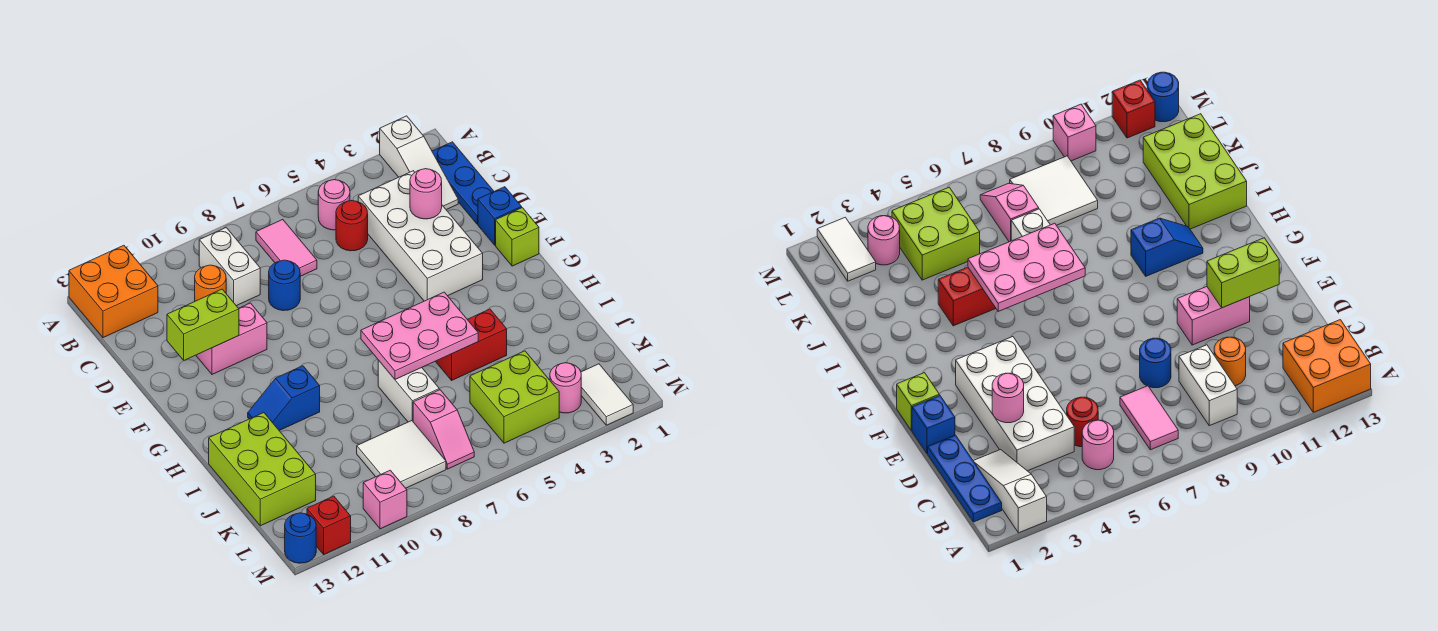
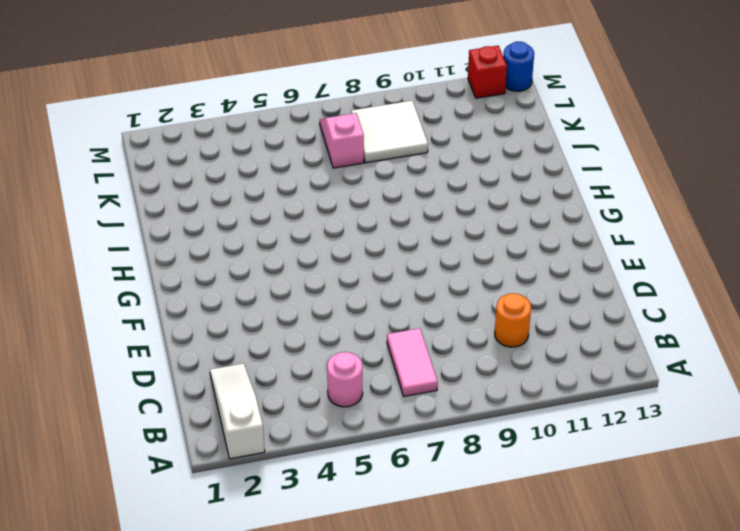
none -> orange brick A12:B13 level 1
none -> blue plate B1:D1 level 1
none -> white brick B9:C9 level 1

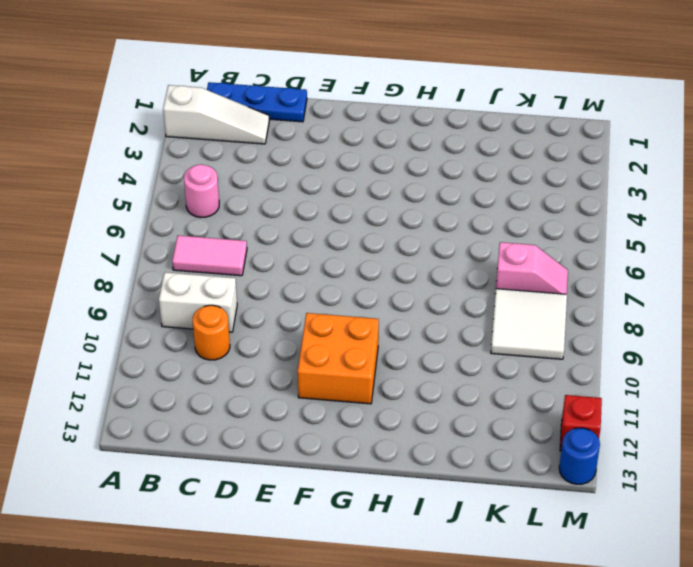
orange brick F10:G11 level 1 -> orange brick A12:B13 level 1
none -> white brick C3:F4 level 1
none -> red round brick C5 level 1
none -> blue round brick D8 level 1

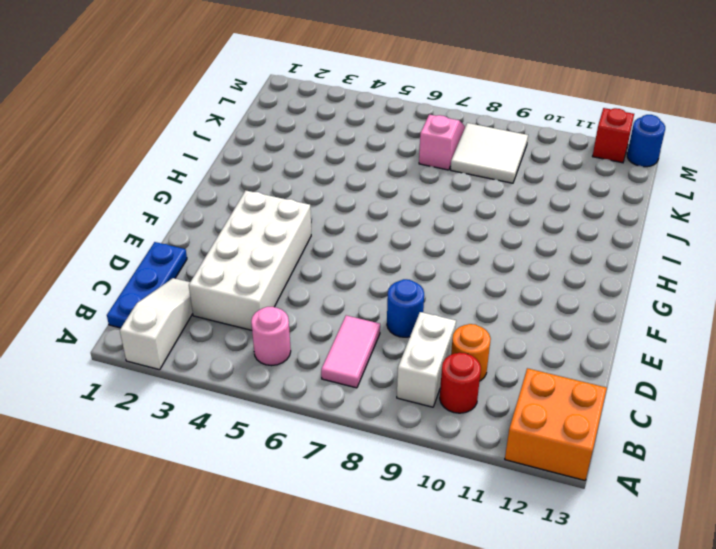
red round brick B10 level 1 -> red round brick C5 level 1
none -> blue brick E1 level 1
none -> pink brick E10:E11 level 1
none -> lime brick F1 level 1

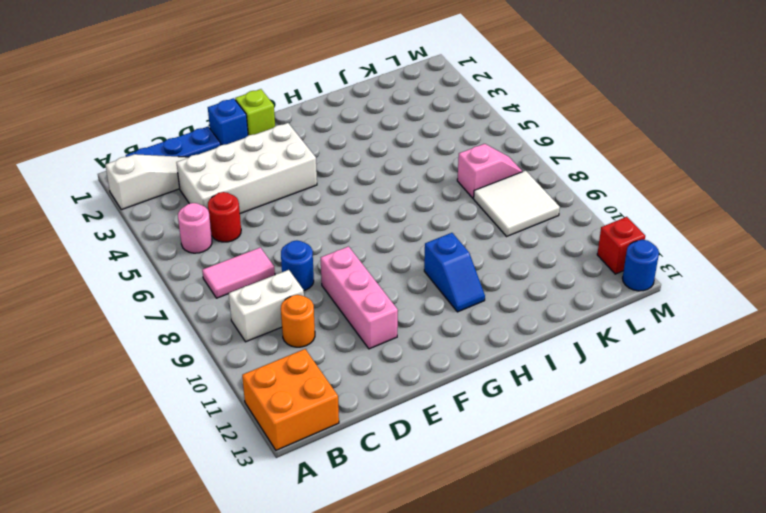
pink brick E9:E11 level 1 -> pink brick E10:E11 level 1
none -> red brick I4:I5 level 1
none -> white brick I7:J7 level 1
none -> lime brick I12:K13 level 1

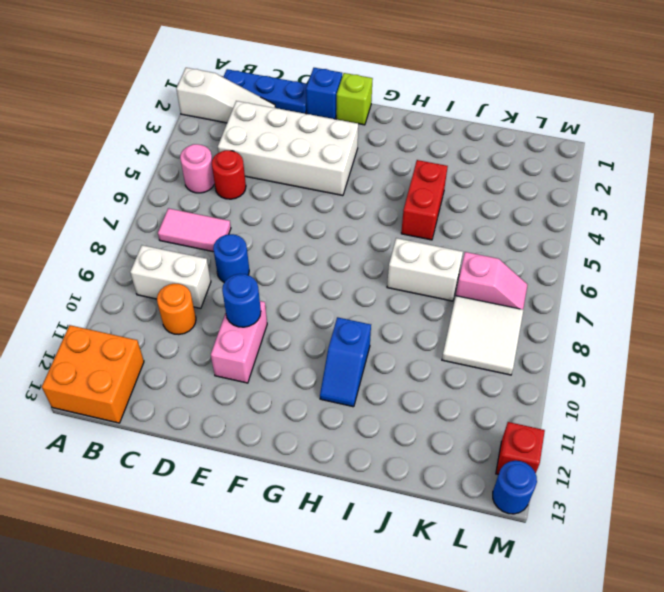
blue round brick E10 level 2 -> none
none -> lime brick I12:K13 level 1
none -> lime brick K4:L5 level 1
none -> white tile L2:M2 level 1

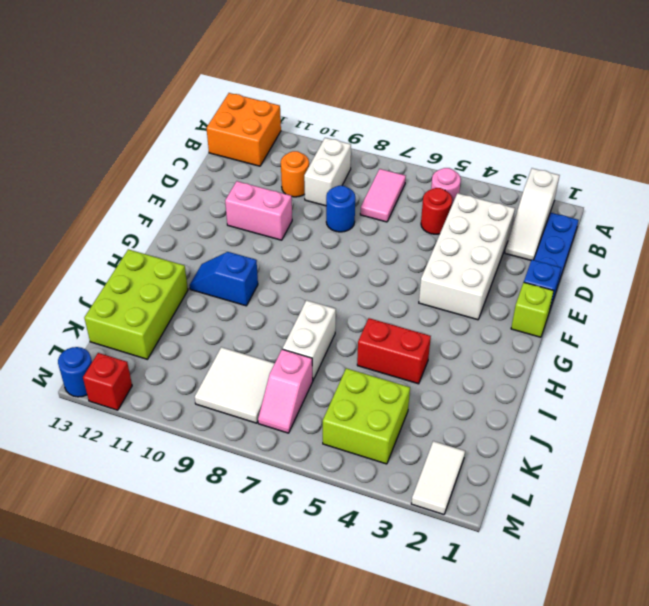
none -> pink round brick L3 level 1
none -> pink brick M10 level 1
none -> pink round brick D3 level 2

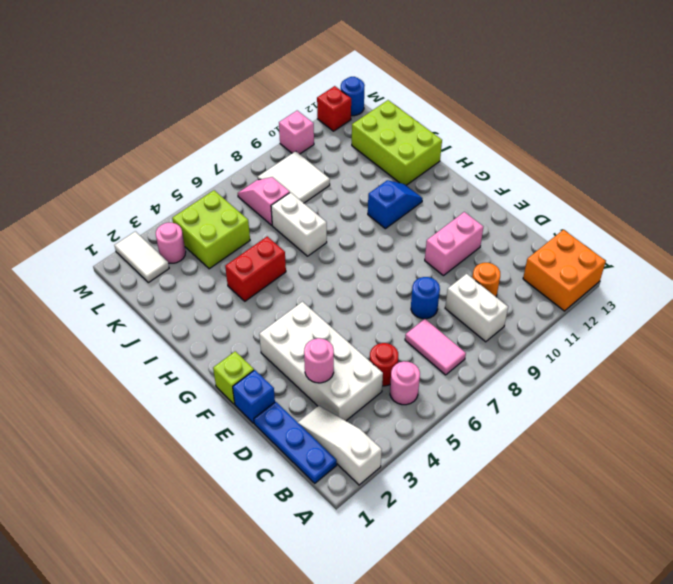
none -> lime brick E11:E12 level 2
none -> pink plate H5:I7 level 2

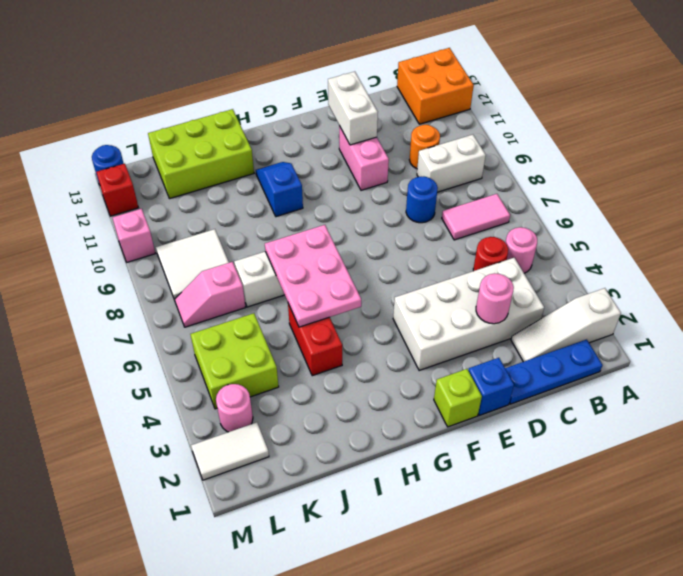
white brick E11:E12 level 2 -> lime brick E11:E12 level 2

